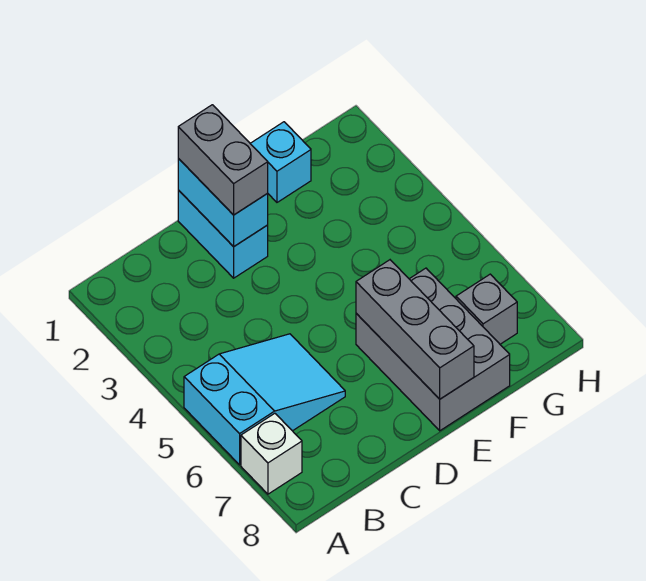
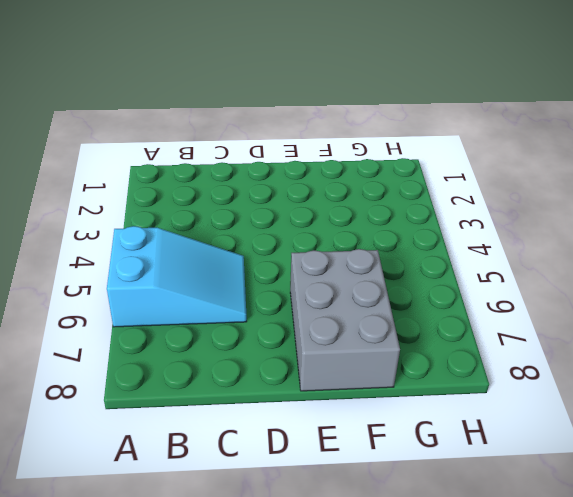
none -> white brick A7 level 1
none -> cyan brick D1:D2 level 1

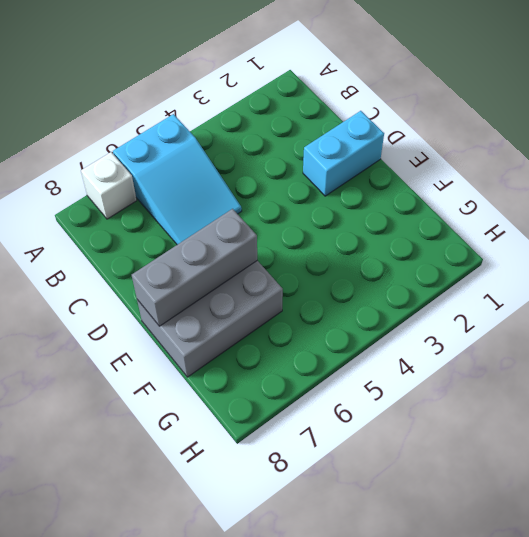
none -> cyan brick F1 level 1
none -> grey brick G7 level 1

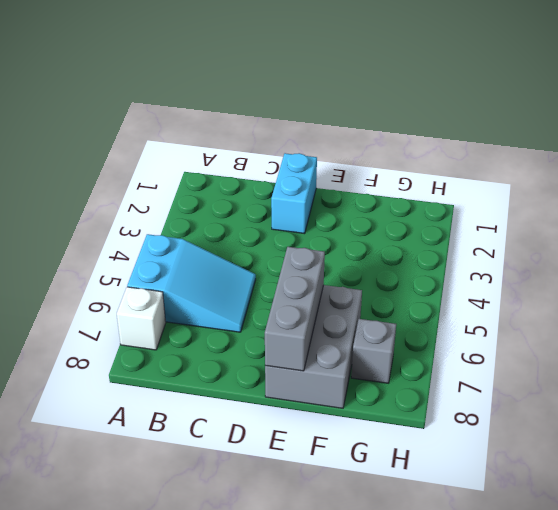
none -> cyan brick F1 level 1
none -> cyan brick D1:D2 level 2

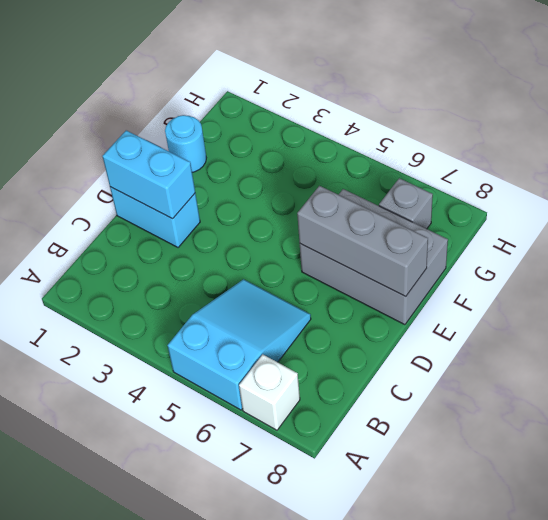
cyan round brick F1 level 1 -> cyan brick F1 level 1
none -> grey brick D1:D2 level 3

